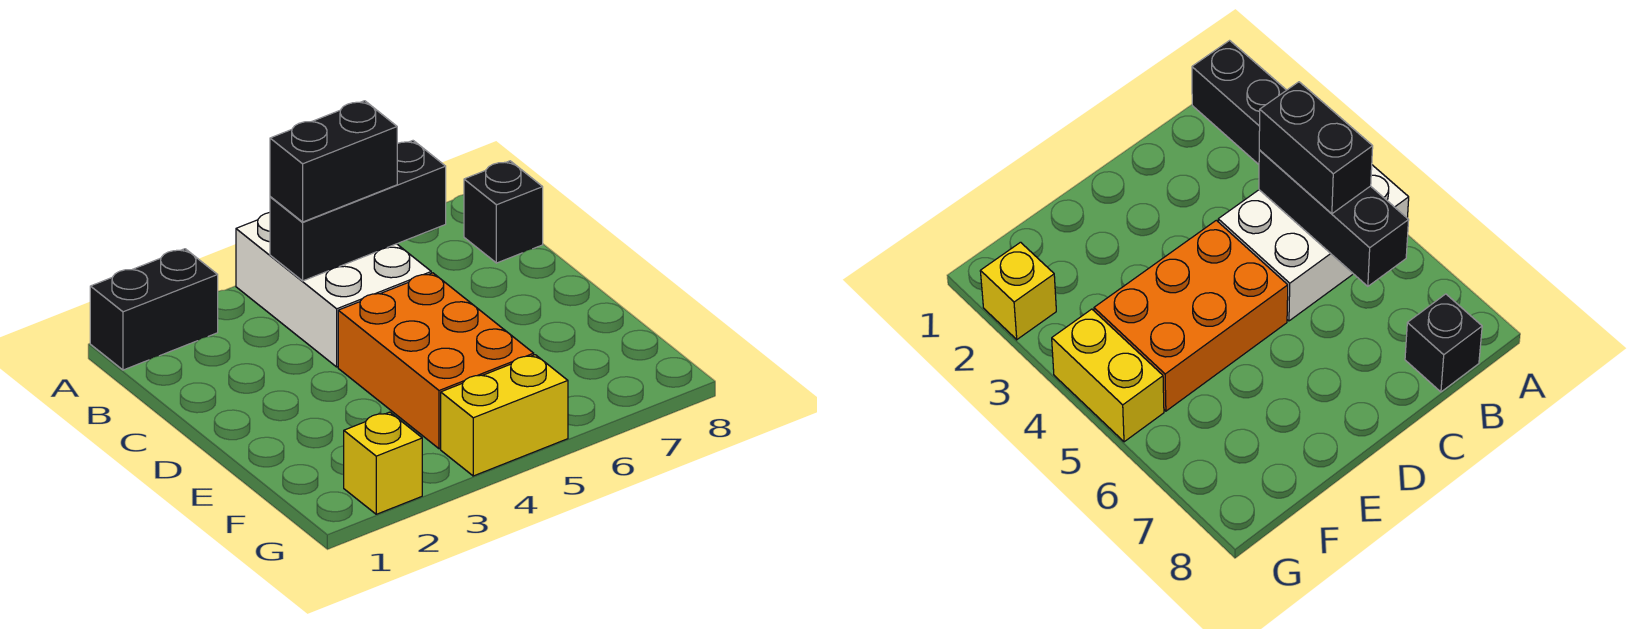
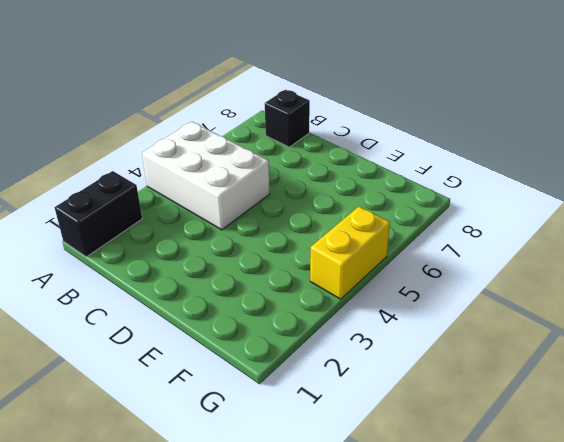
none -> orange brick D4:F5 level 1
none -> yellow brick G2 level 1

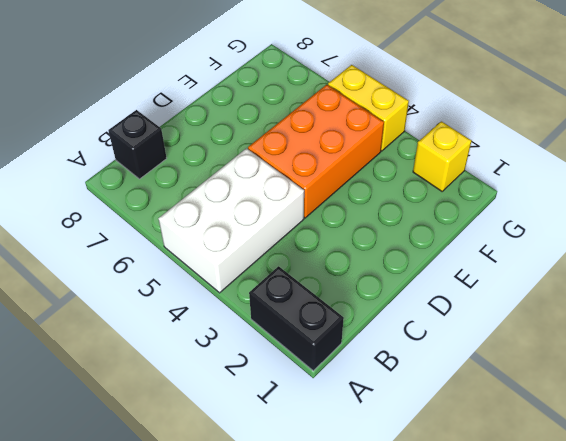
none -> black brick B4:B6 level 2
none -> black brick B4:B5 level 3

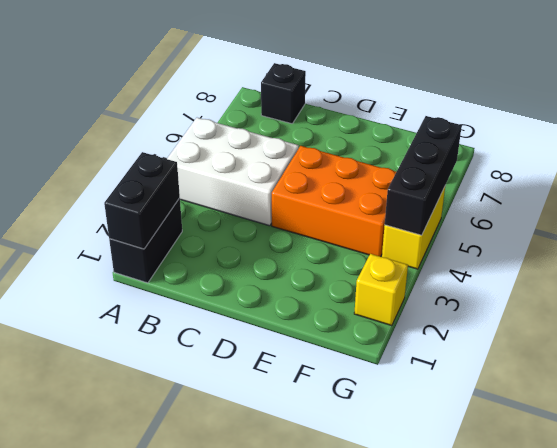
black brick A1:A2 level 2 -> black brick B4:B5 level 3
black brick G4:G6 level 2 -> black brick B4:B6 level 2

